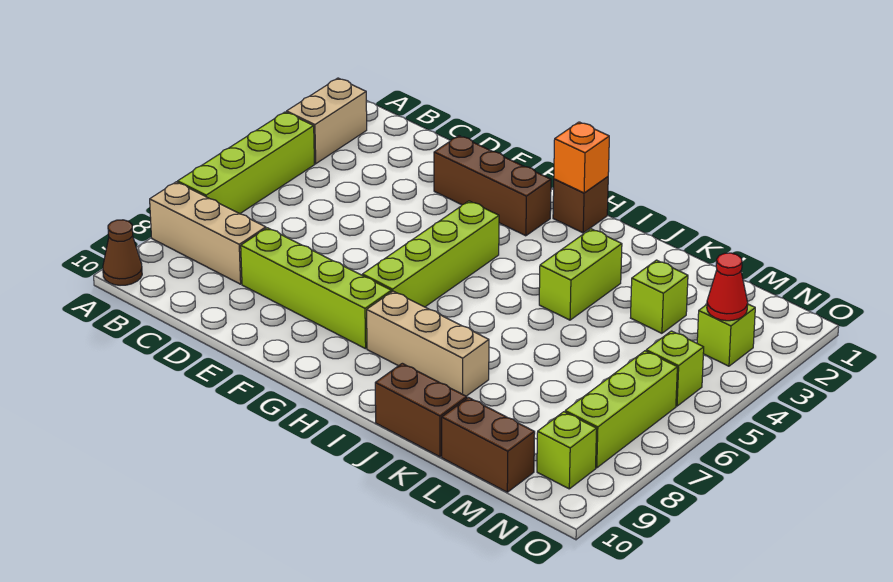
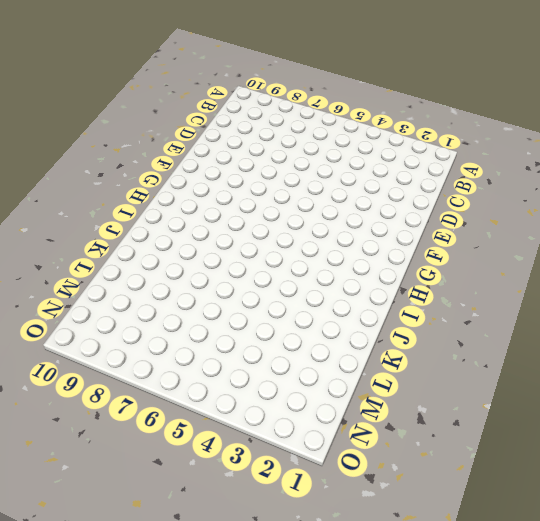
none -> tan brick A2:A3 level 1
none -> lime brick A4:A7 level 1
none -> tan brick A8:C8 level 1

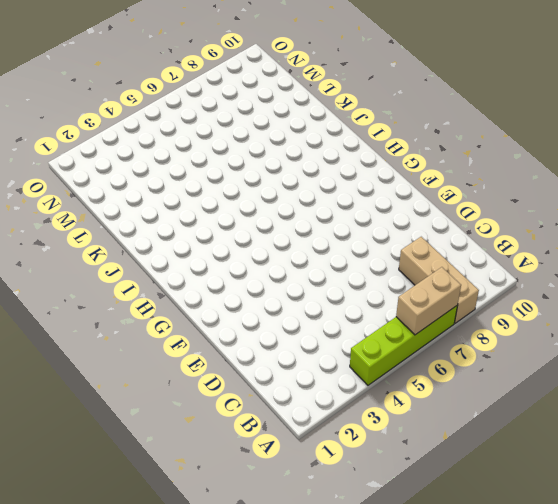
tan brick A6:A7 level 2 -> tan brick A2:A3 level 1
none -> brown cone A10 level 1
none -> lime brick D8:G8 level 1
none -> brown brick E2:G2 level 1

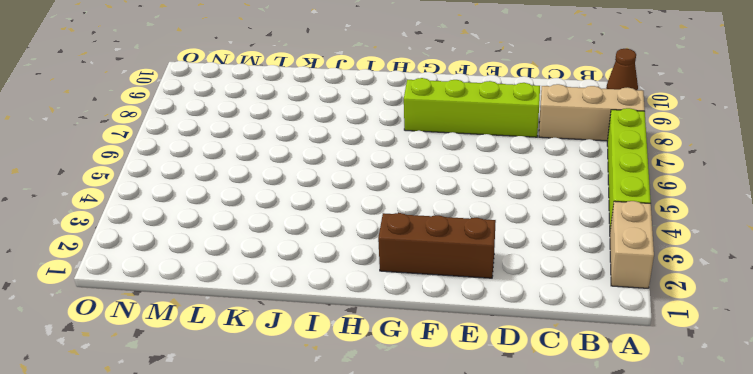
none -> lime brick G4:G7 level 1
none -> brown brick H1 level 1
none -> tan brick H8:J8 level 1

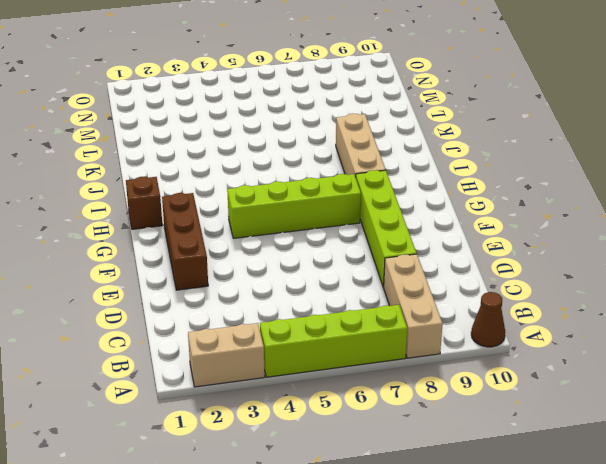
none -> lime brick J3:J4 level 1
none -> brown brick J10:K10 level 1
none -> lime brick L3 level 1

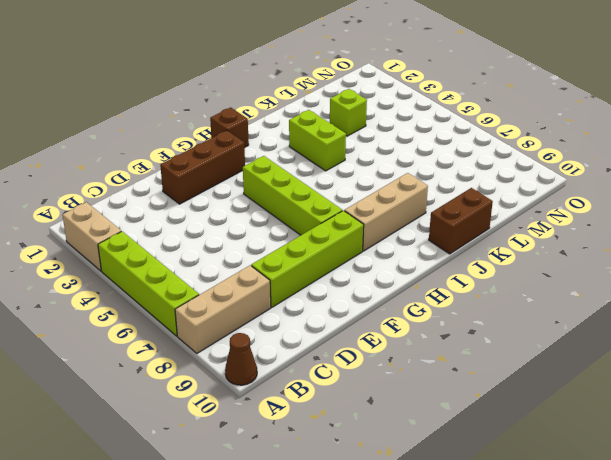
none -> brown brick L10:M10 level 1
none -> lime brick N3 level 1
none -> lime brick N5 level 1

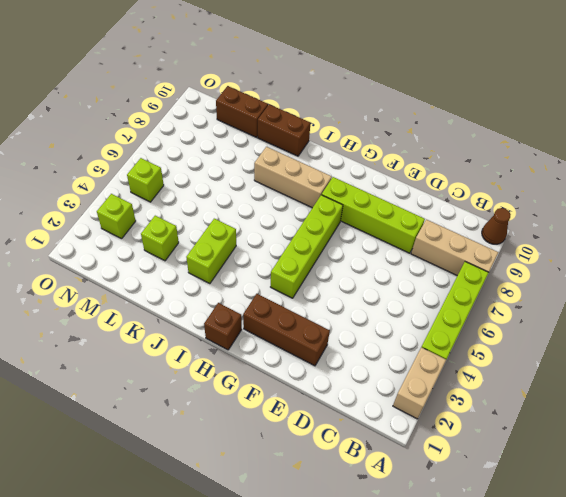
none -> lime brick N6:N8 level 1
none -> lime brick N9 level 1
none -> orange brick H1 level 2

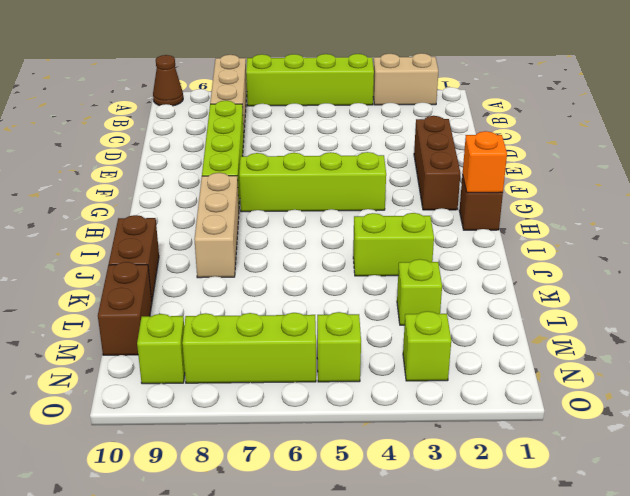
none -> red cone N3 level 2

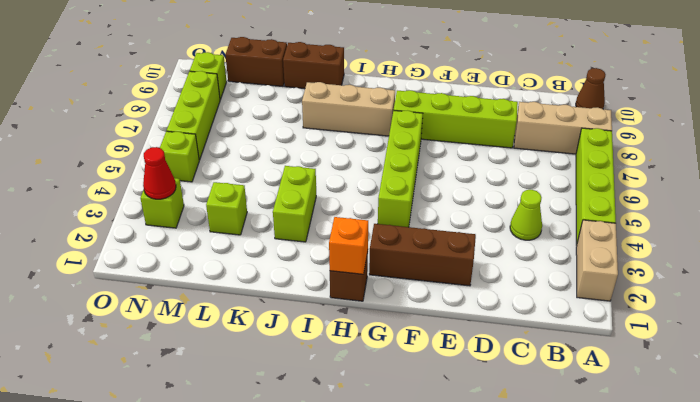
lime cone C4 level 1 -> none

